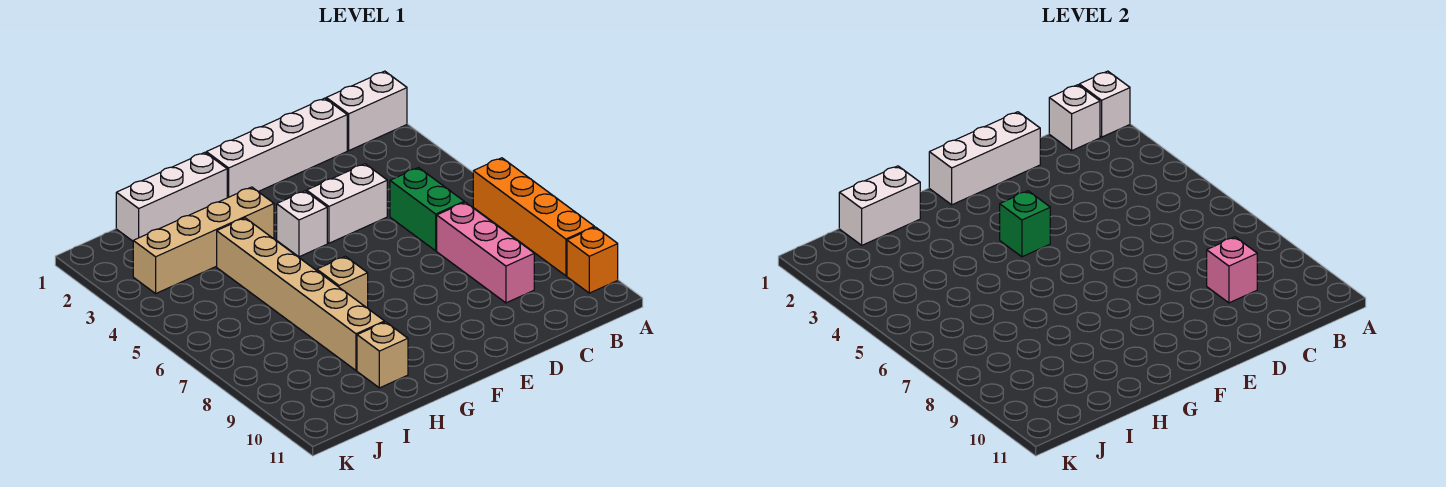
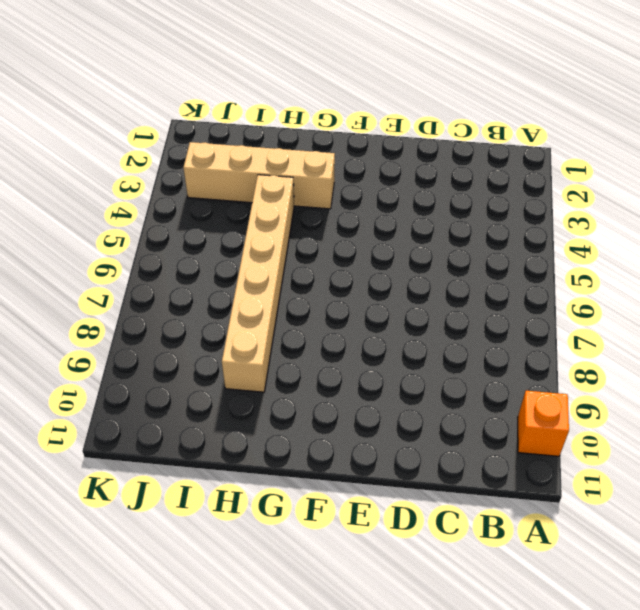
none -> white brick A1:B1 level 1
none -> orange brick A6:A9 level 1
none -> white brick C1:F1 level 1

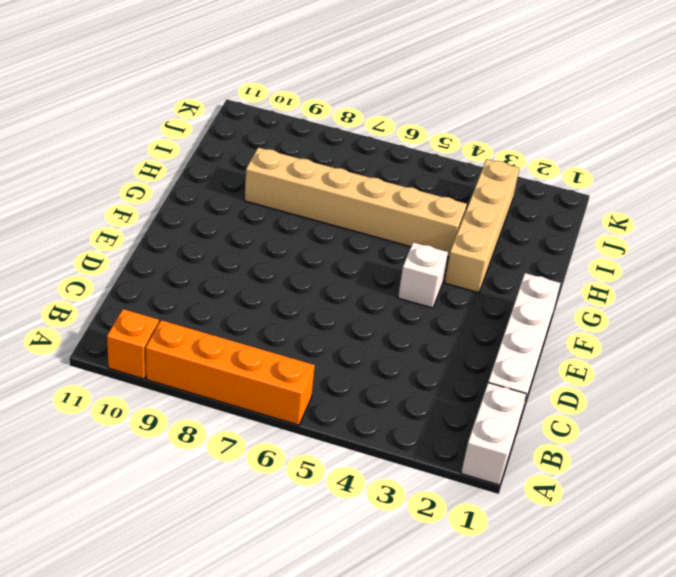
none -> green brick C5:C6 level 1
none -> pink brick C7:C9 level 1
none -> white brick D4:E4 level 1

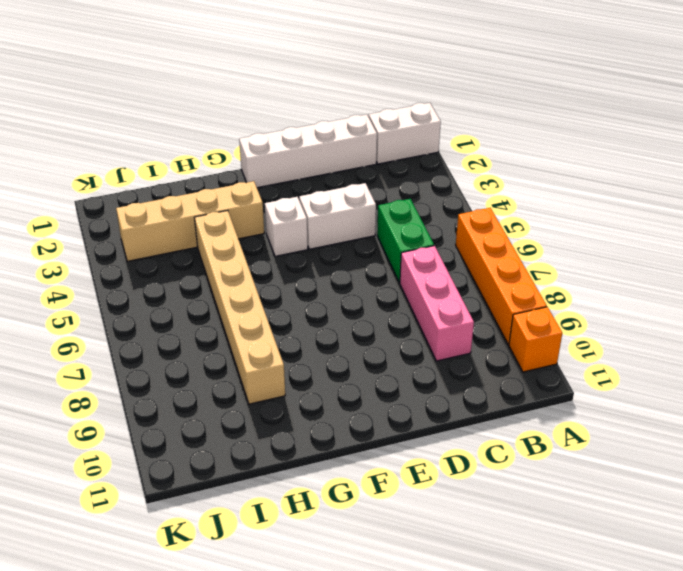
none -> white brick G1:I1 level 1
none -> tan brick G7 level 1
none -> tan brick H10 level 1

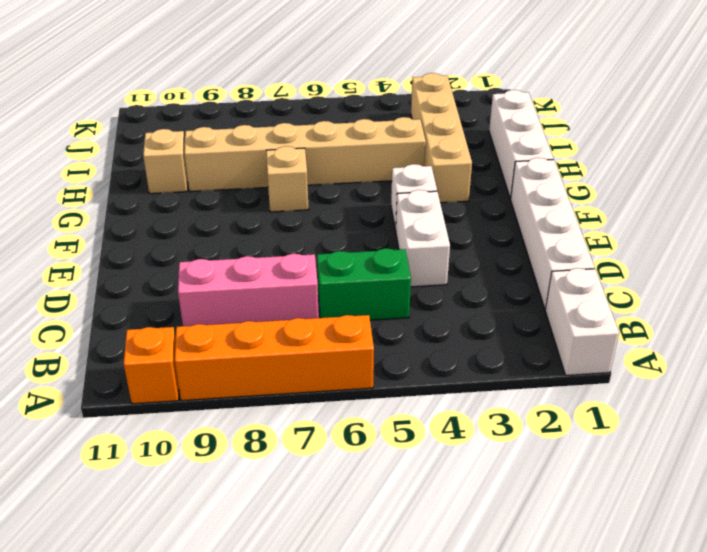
none -> white brick A1 level 2
none -> white brick B1 level 2
none -> pink brick C9 level 2

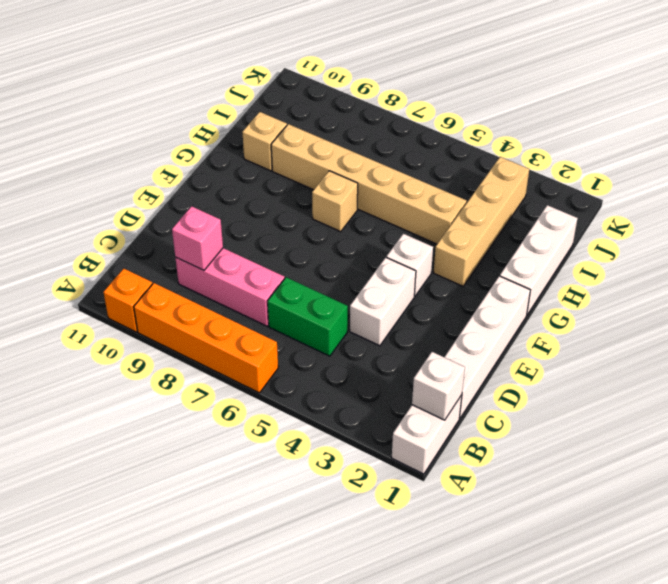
none -> white brick A1 level 2
none -> white brick D1:F1 level 2
none -> green brick F4 level 2

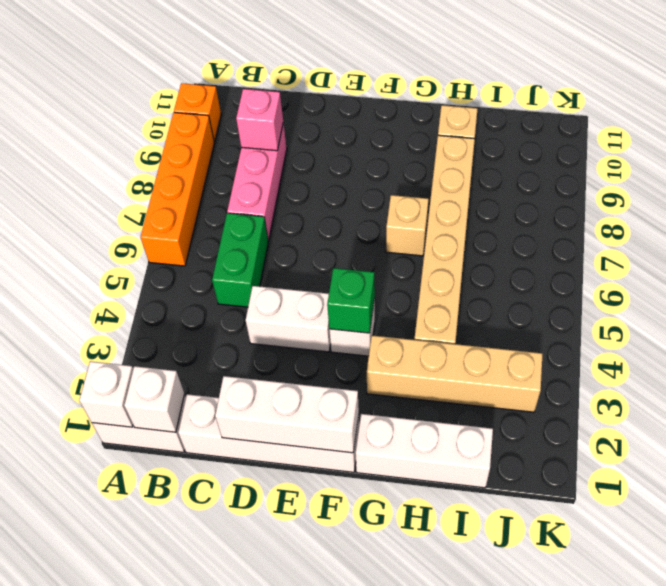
none -> white brick H1:I1 level 2

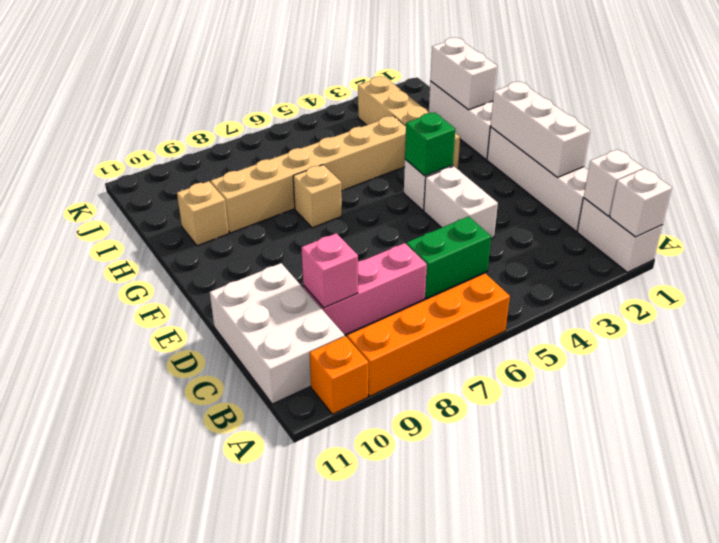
white brick B10:D11 level 1 -> none

